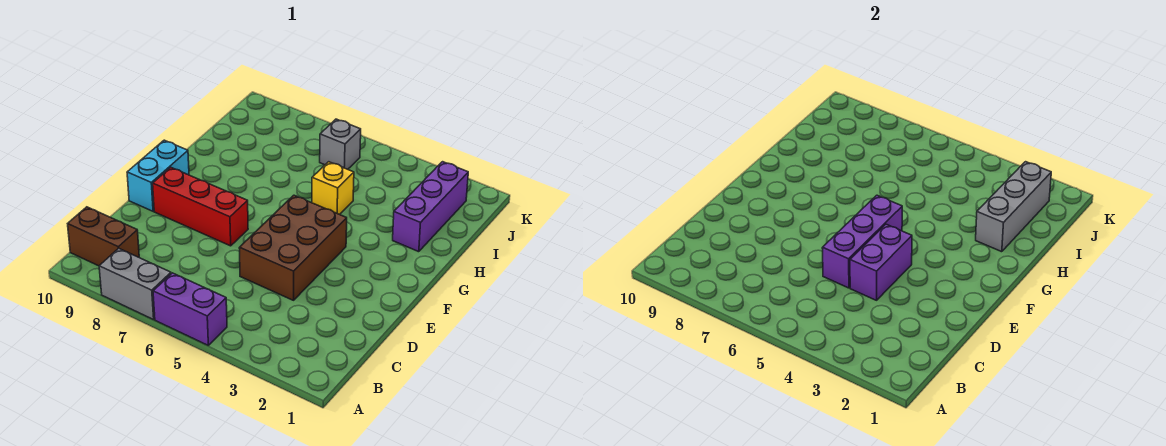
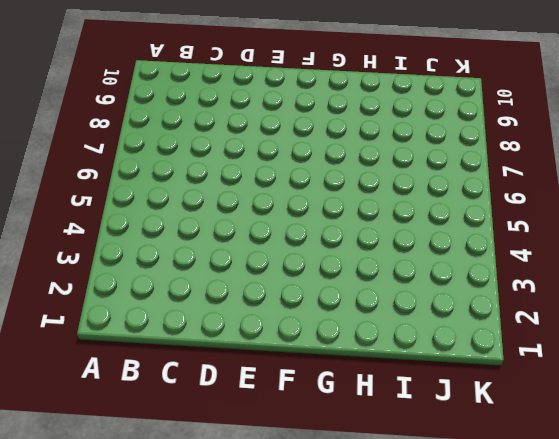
none -> purple brick A5:A6 level 1
none -> grey brick A7:A8 level 1
none -> brown brick B9:B10 level 1

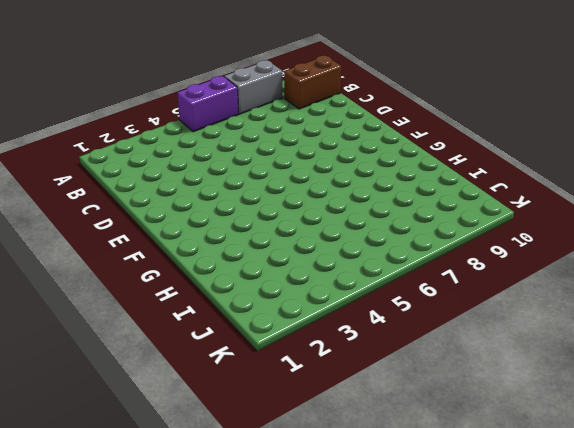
none -> brown brick D4:F5 level 1
none -> red brick E7:E9 level 1
none -> cyan brick E10:F10 level 1

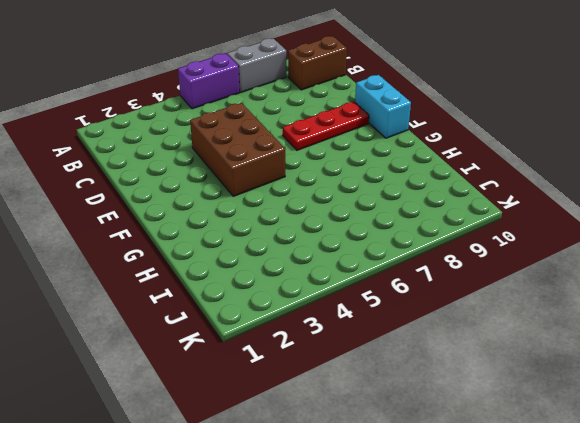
red plate E7:E9 level 1 -> red brick E7:E9 level 1
none -> purple brick H2:J2 level 1
none -> yellow brick H5 level 1
none -> grey brick J6 level 1

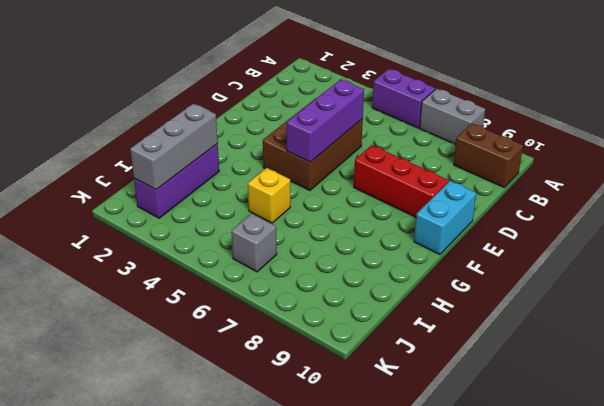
none -> purple brick D4:E4 level 2

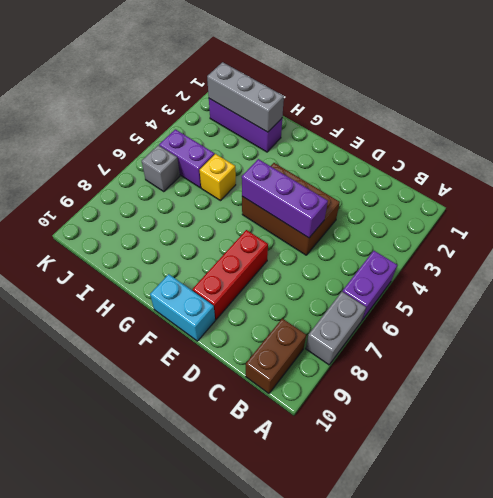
purple brick I5:J5 level 1 -> purple brick D4:E4 level 2

